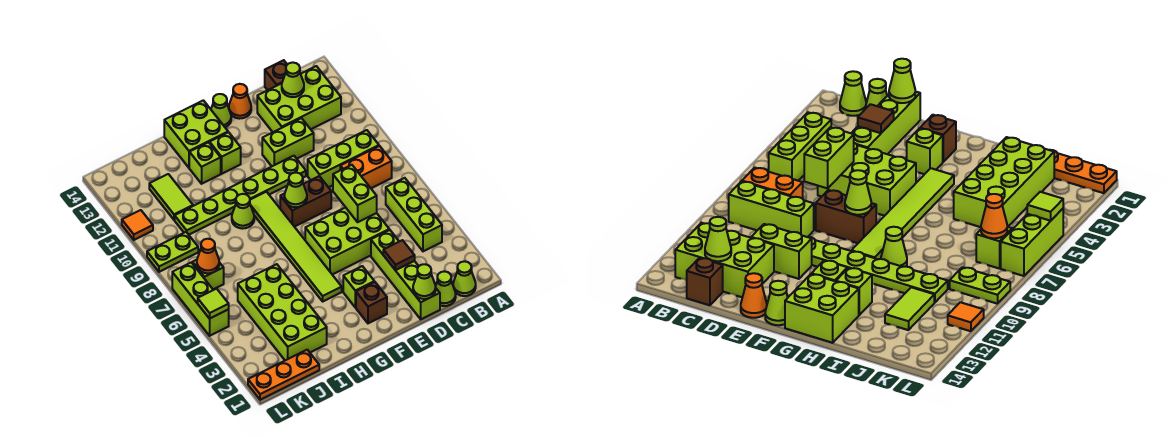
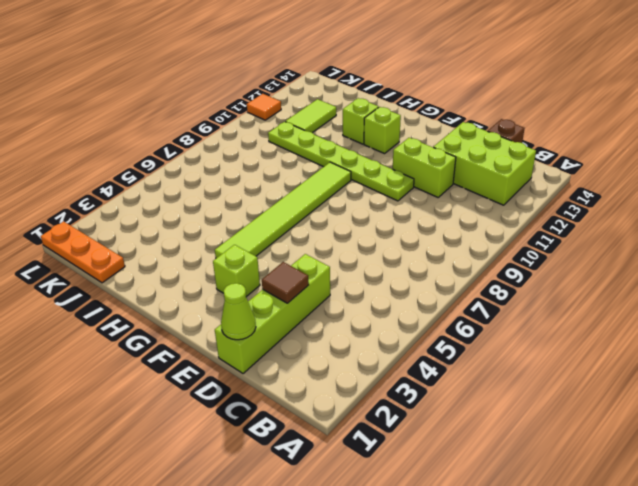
none -> lime cone B1 level 1
none -> lime brick B4:B6 level 1
none -> orange brick B8:C8 level 1
none -> lime brick B9:D9 level 1

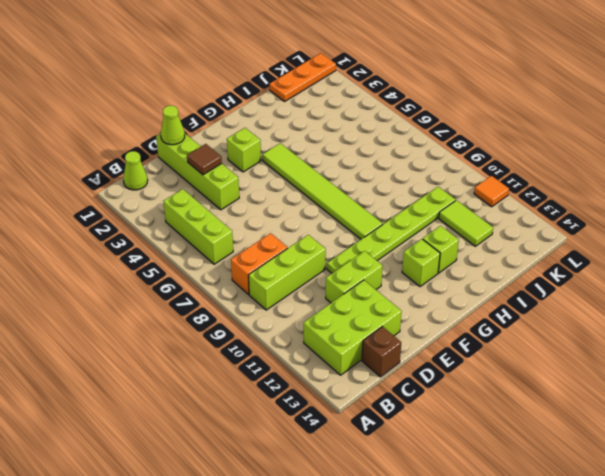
none -> lime cone C1 level 1
none -> lime brick D5:F6 level 1
none -> brown brick E8:F8 level 1
none -> orange cone E14 level 1

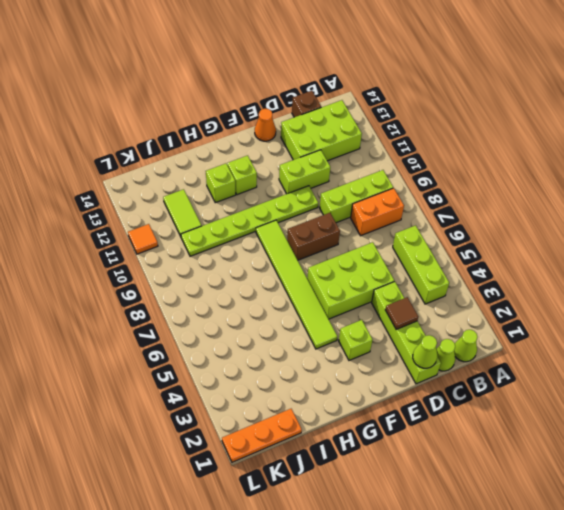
none -> brown brick F2 level 1
none -> lime cone F14 level 1
none -> lime brick G13:H14 level 1
none -> lime cone H9 level 1

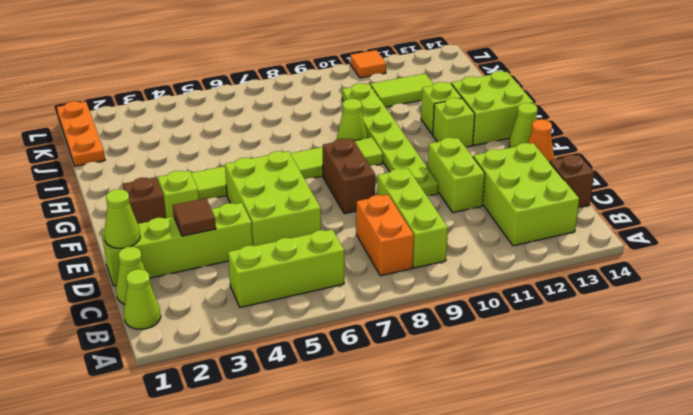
none -> lime brick I2:J5 level 1
none -> lime brick K7 level 1
none -> lime plate K9:L9 level 1
none -> lime brick L5:L7 level 1

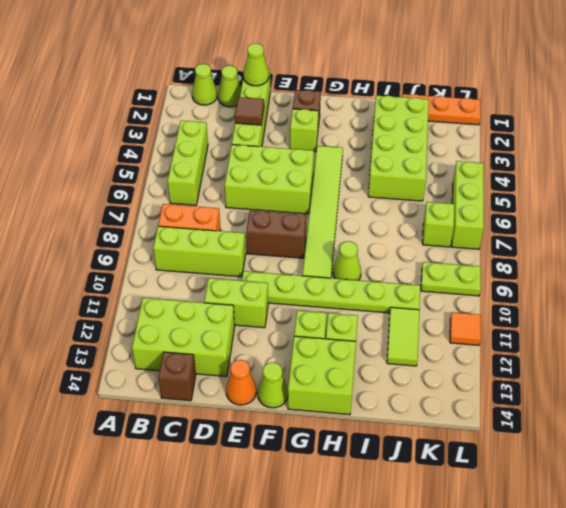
none -> lime cone C13 level 2
none -> lime brick D6:D7 level 2
none -> lime cone F8 level 2
none -> orange cone K7 level 2

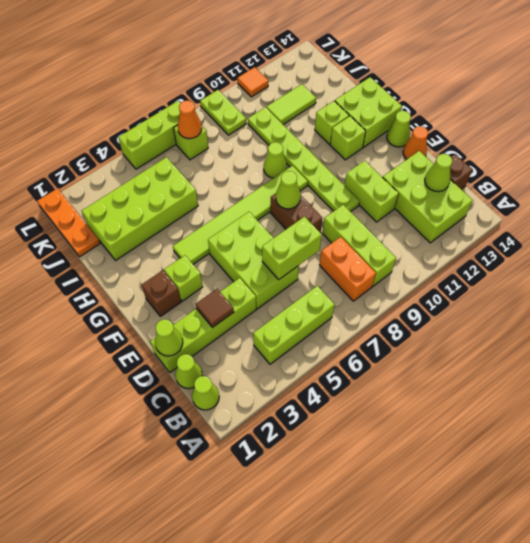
none -> lime tile L5 level 2

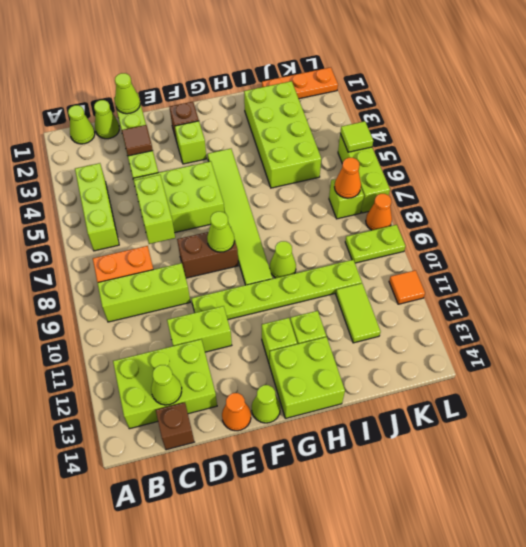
orange cone L8 level 1 -> none

